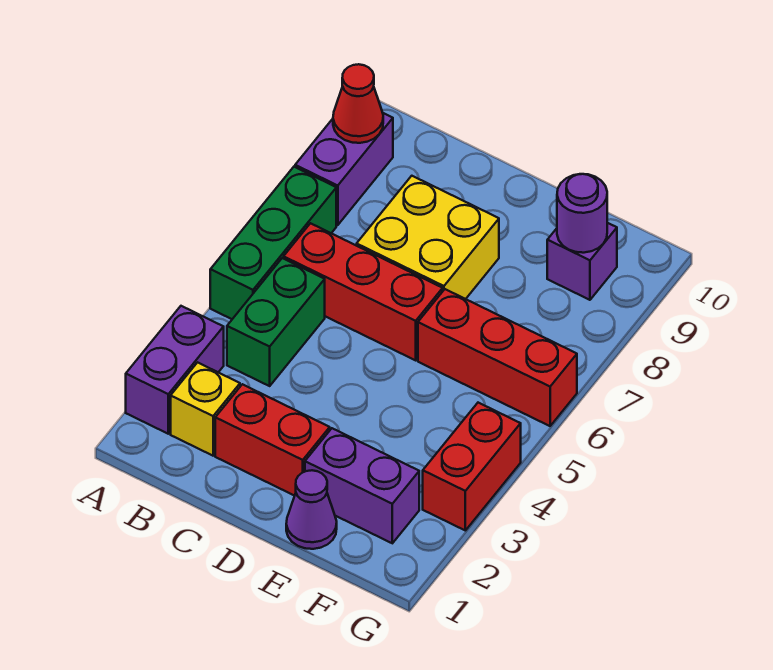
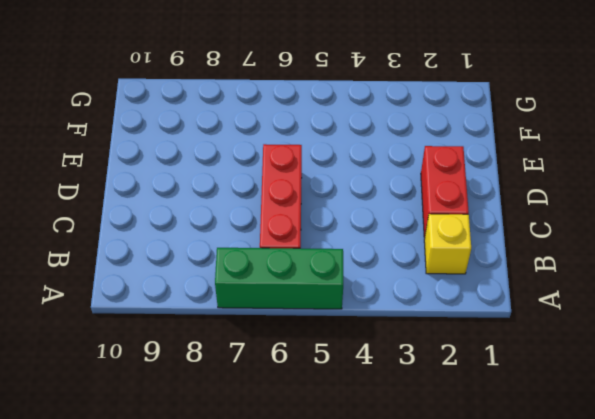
none -> purple brick A2:A3 level 1
none -> purple brick A8:A9 level 1
none -> green brick B4:B5 level 1

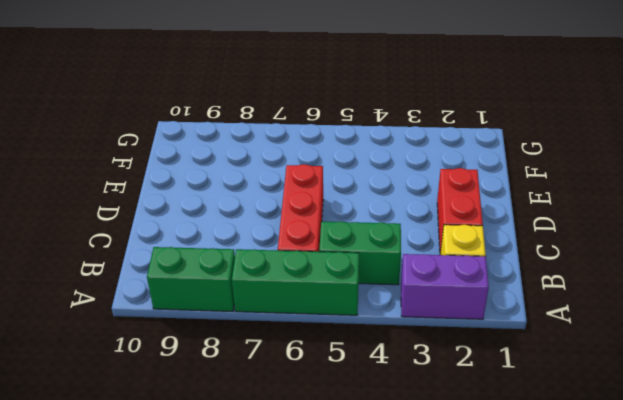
green brick A8:A9 level 1 -> purple brick A8:A9 level 1
none -> yellow brick C7:D8 level 1
none -> purple cone E1 level 1
none -> purple brick E2:F2 level 1

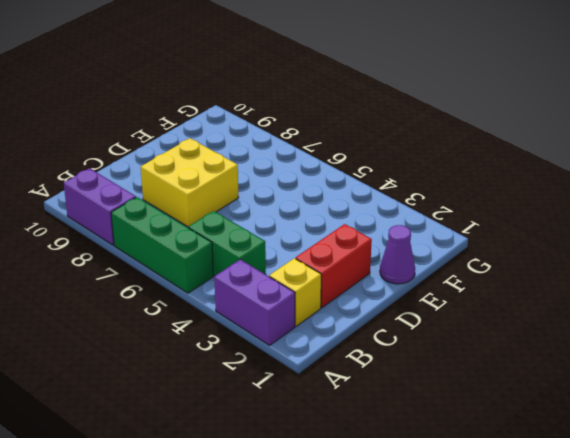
none -> red brick B6:D6 level 1
none -> purple brick E2:F2 level 1
none -> red brick E6:G6 level 1

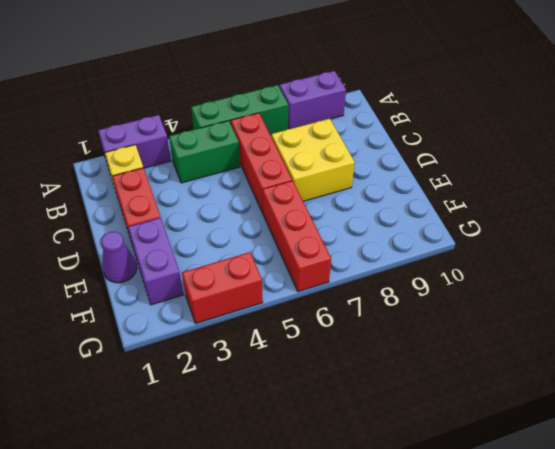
none -> purple brick F9 level 1
none -> red cone A9 level 2
none -> purple round brick F9 level 2

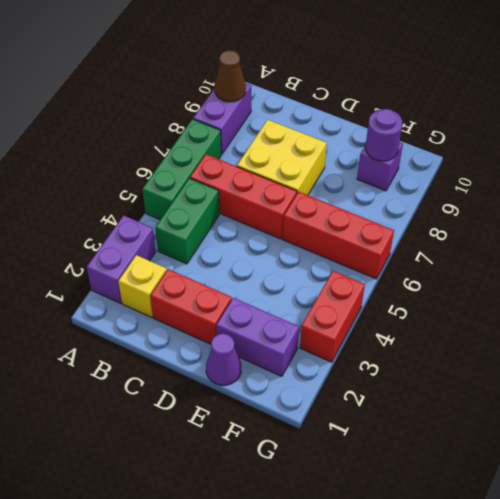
brown cone A9 level 2 -> red cone A9 level 2

